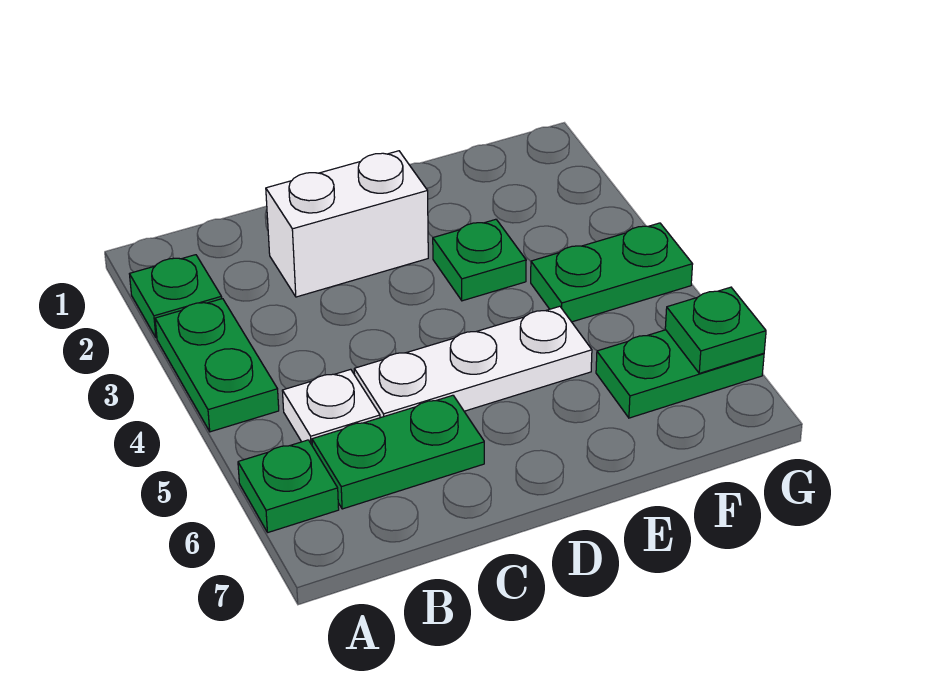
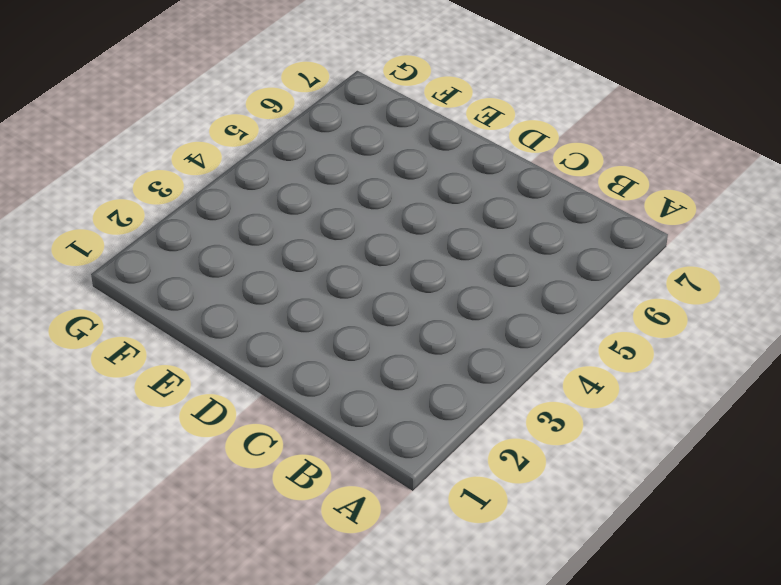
none -> green plate A2 level 1
none -> green plate A3:A4 level 1

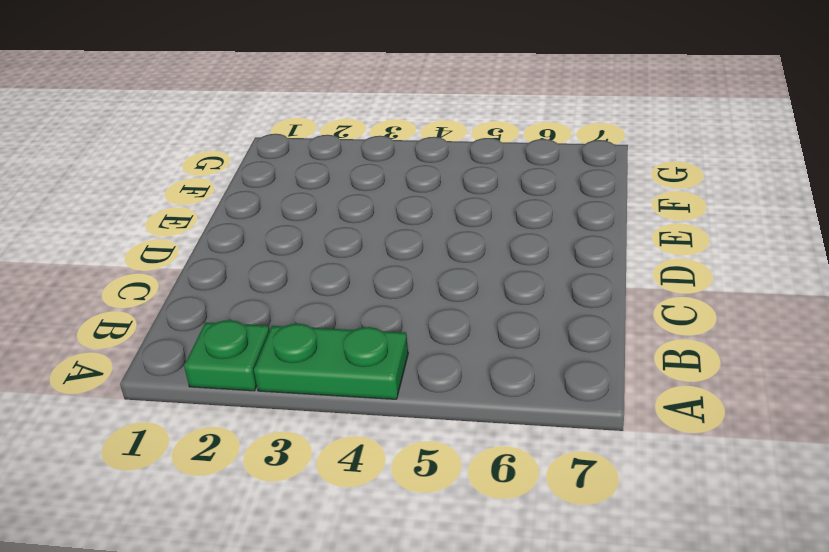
none -> green plate A6 level 1
none -> white plate B5 level 1

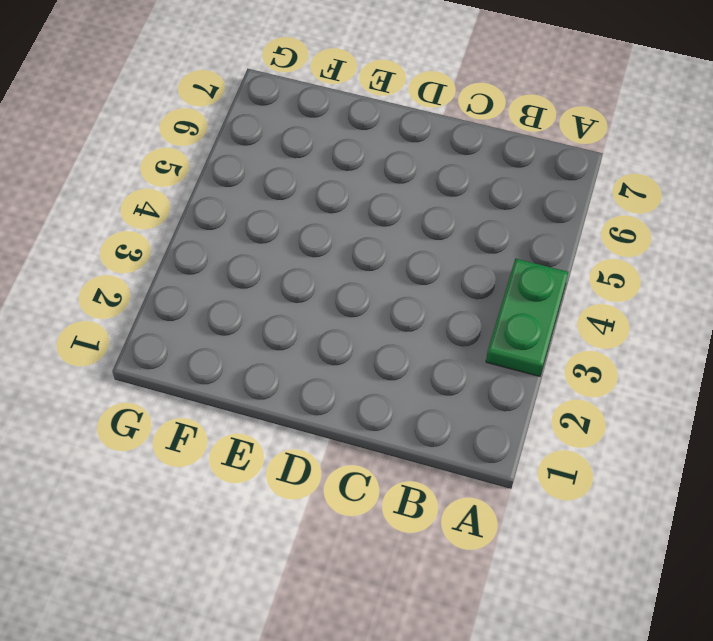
none -> green plate A2 level 1
none -> green plate A6 level 1

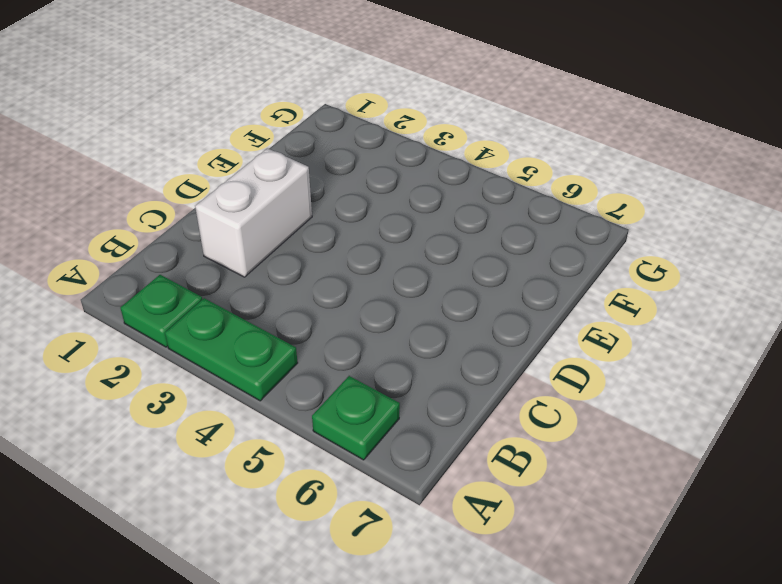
none -> white plate B5 level 1
none -> green plate B6:C6 level 1

